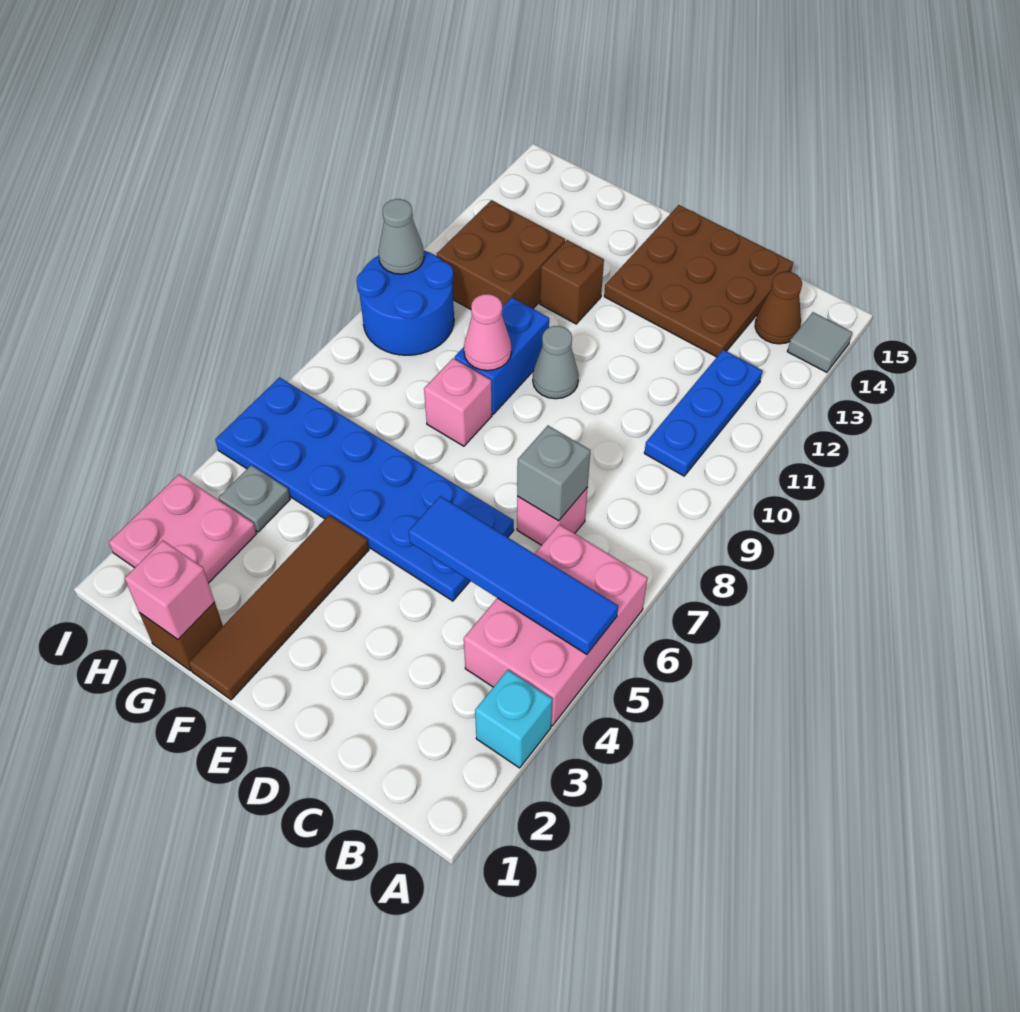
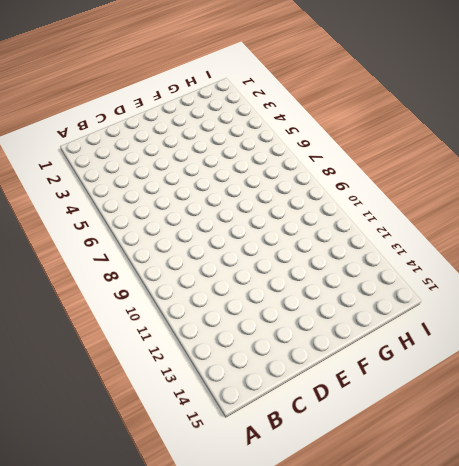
none -> cyan brick A3 level 1
none -> pink brick A4:B6 level 1
none -> grey tile A14 level 1

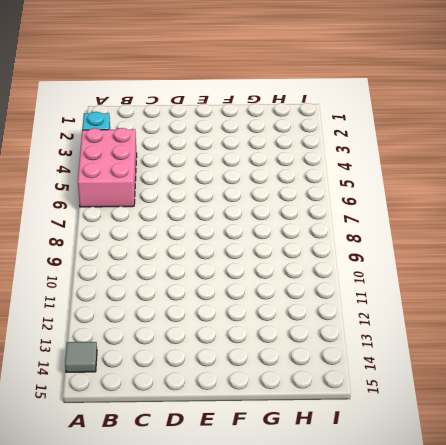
none -> blue plate B10:B12 level 1
none -> brown cone B14 level 1
none -> pink brick C7 level 1

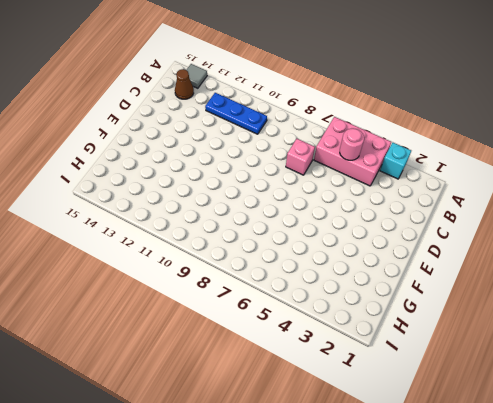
pink round brick B5 level 2 -> blue tile A5:D5 level 2
none -> brown plate C13:E15 level 1
none -> blue plate D5:I6 level 1
none -> grey cone E10 level 1

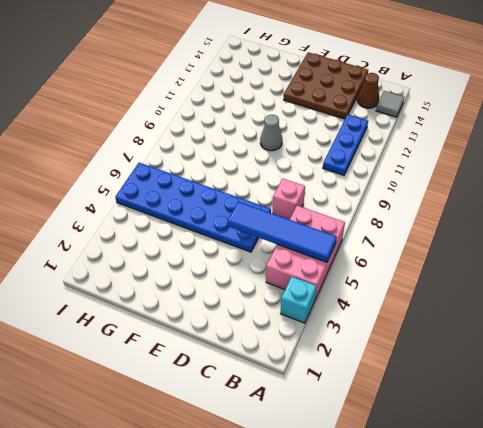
none -> brown tile F1:F4 level 1
none -> pink brick F8 level 1
none -> blue brick F9:F10 level 1

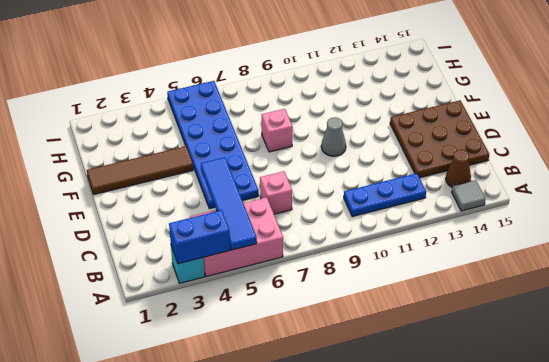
blue brick A3:A4 level 2 -> blue brick F9:F10 level 1
none -> brown brick F12 level 1
none -> brown brick G1 level 1
none -> brown brick G11:H12 level 1

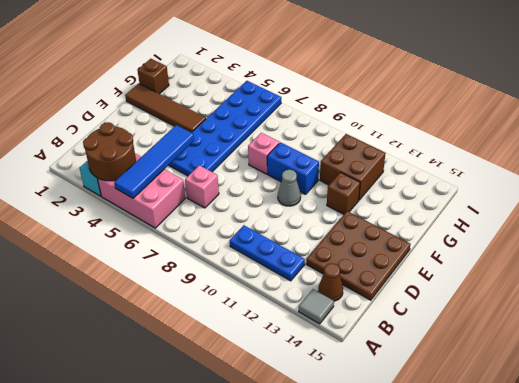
brown round brick A3:B4 level 2 -> none
none -> pink plate H2:I3 level 1
none -> grey plate H4 level 1
none -> blue round brick H9:I10 level 1

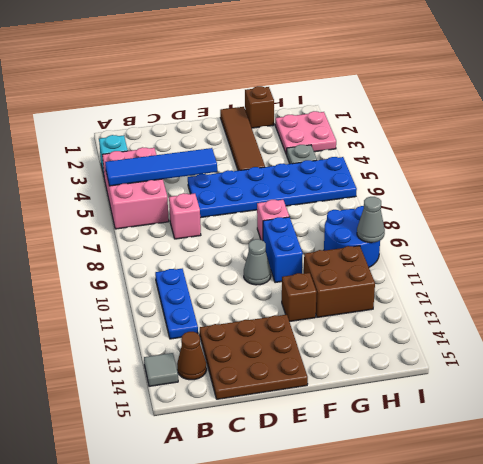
none -> grey brick C7 level 2
none -> pink cone F9 level 2
none -> pink brick G1 level 2

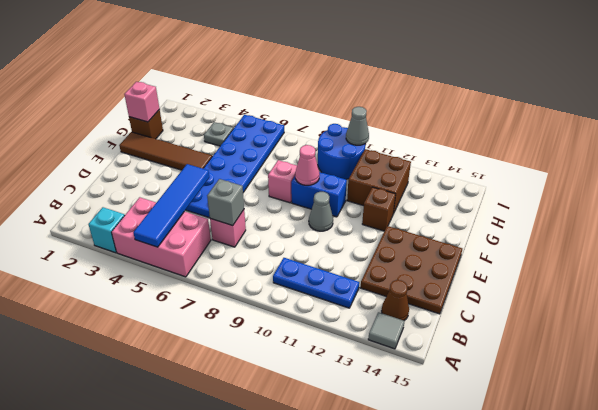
none -> pink plate H2:I3 level 1

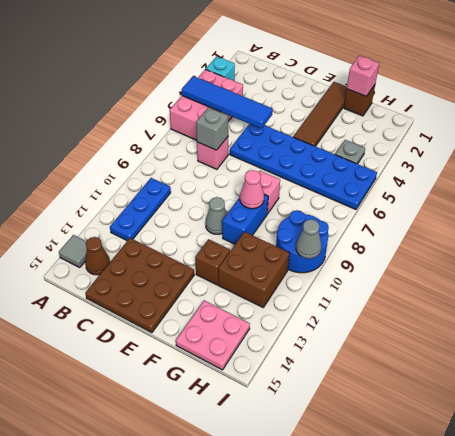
pink plate G14:H15 level 1 -> pink plate H2:I3 level 1

